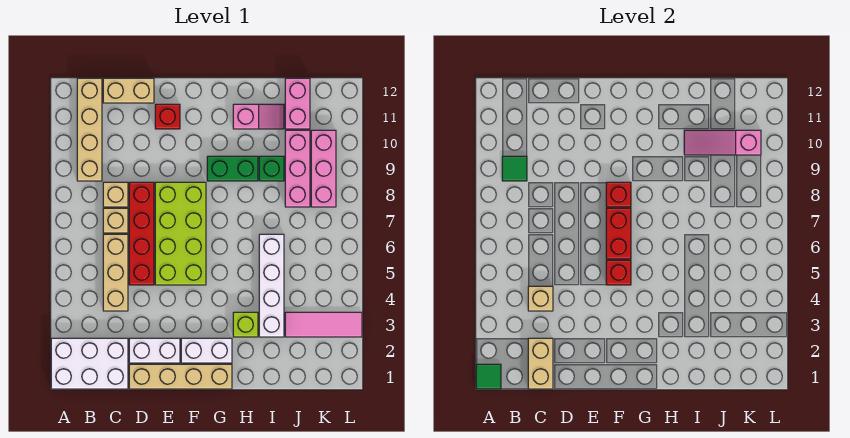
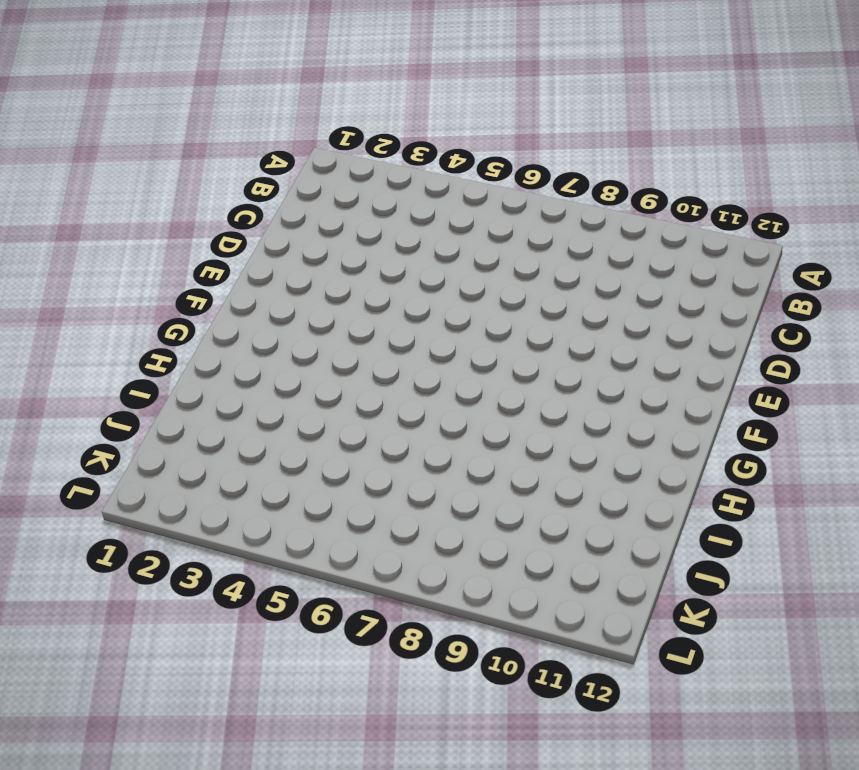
none -> white brick A1:C2 level 1
none -> tan brick B9:B12 level 1
none -> tan brick C4:C6 level 1

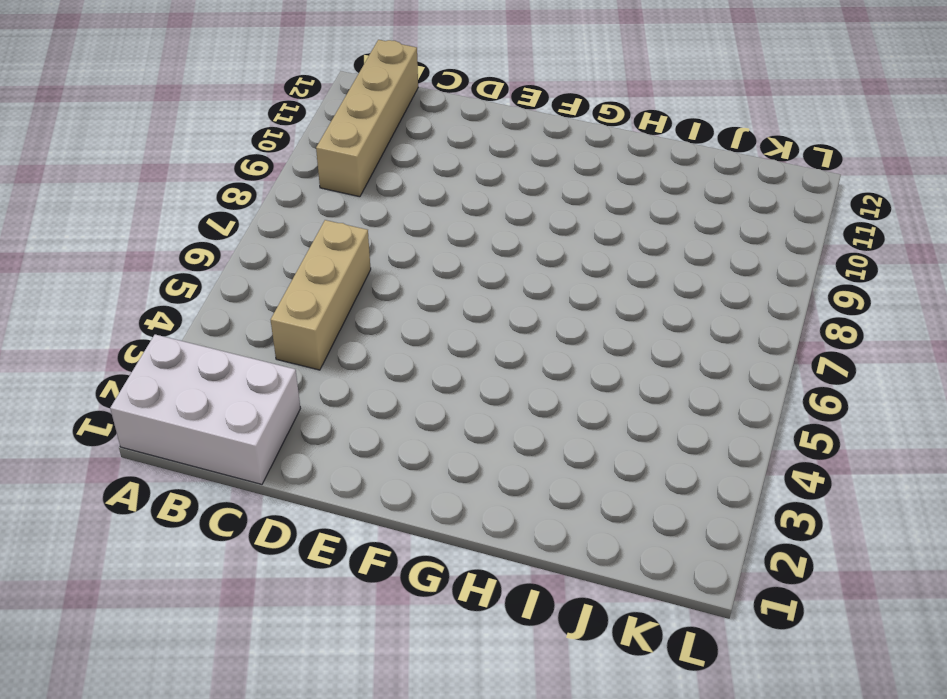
none -> tan brick C7 level 1
none -> tan brick C8 level 1
none -> tan brick C12:D12 level 1

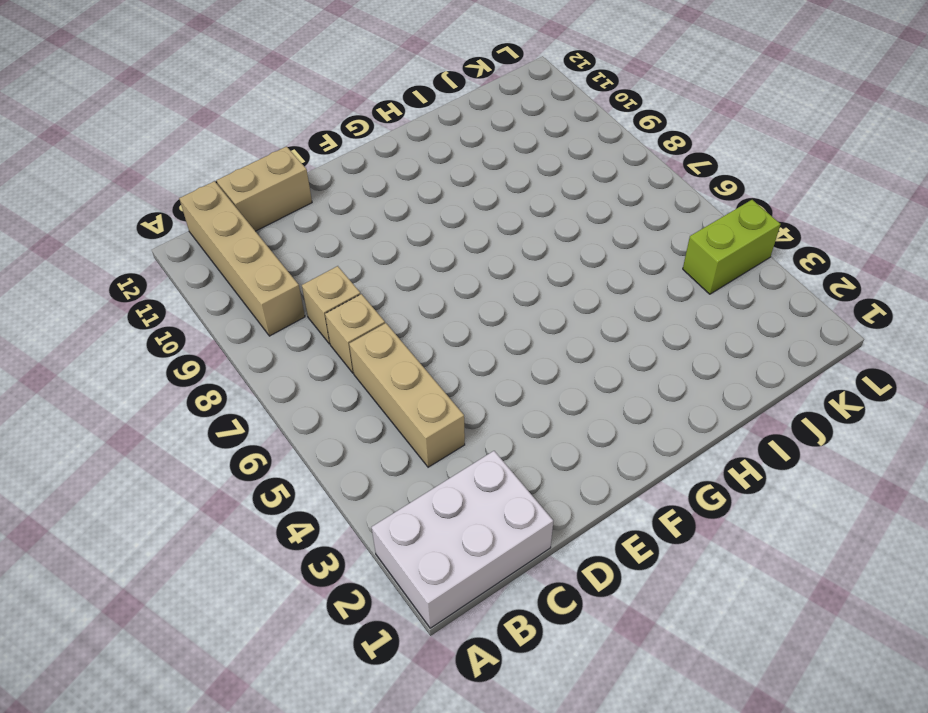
lime brick K4:L4 level 1 -> none
none -> tan brick D1:G1 level 1
none -> white brick D2:E2 level 1
none -> red brick D5:D8 level 1

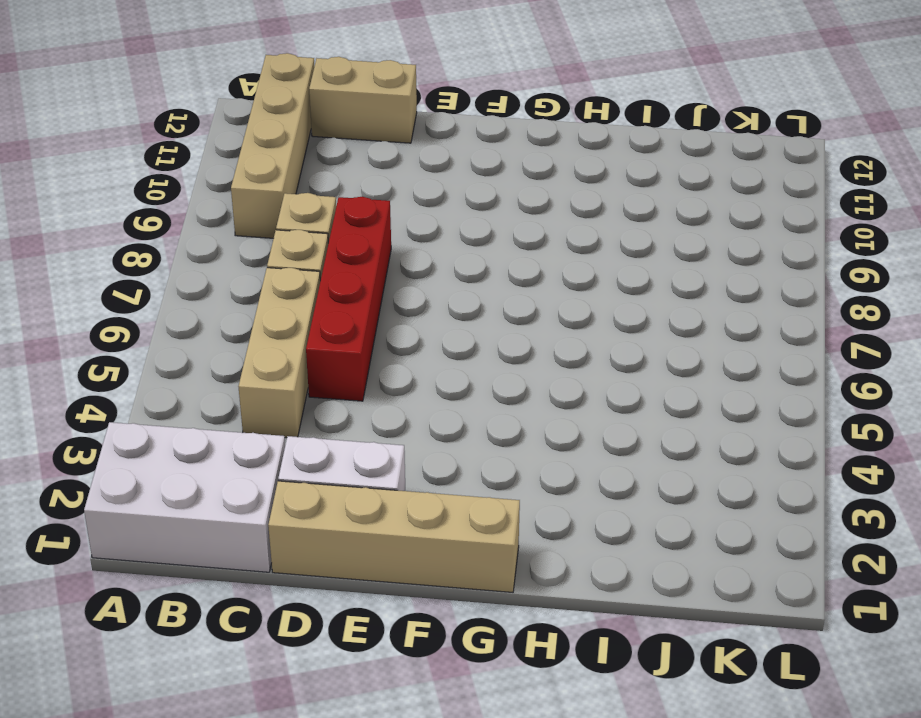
none -> lime brick E5:F8 level 1
none -> red brick E11 level 1
none -> white brick F2:G2 level 1

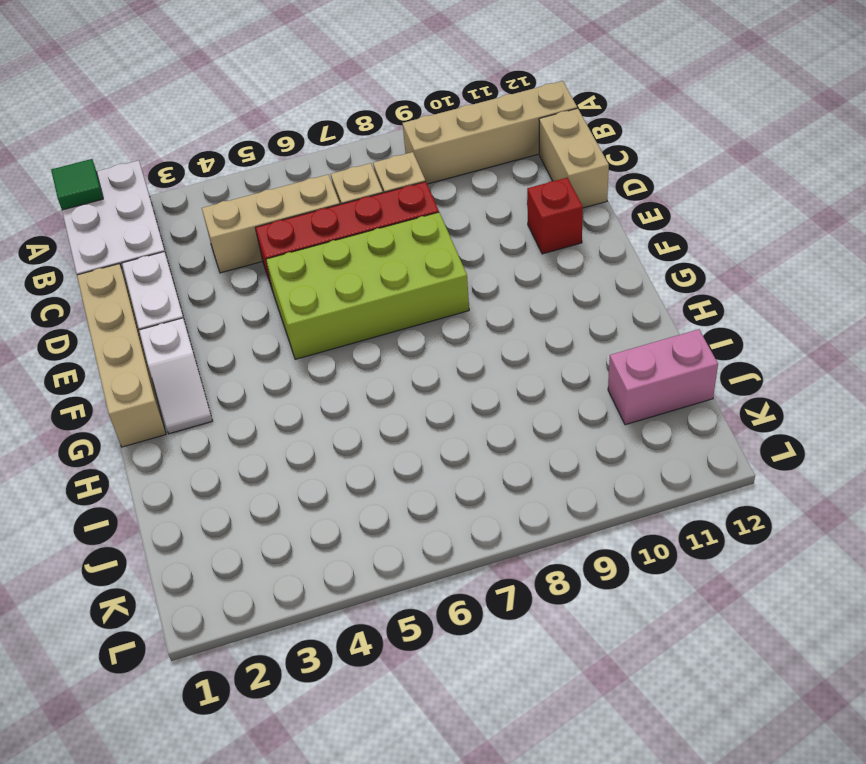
white slope F2:G2 level 1 top F -> white brick F2:G2 level 1
none -> green brick G9:H9 level 1
none -> lime brick H3 level 1
none -> pink slope H11:I11 level 1 top H

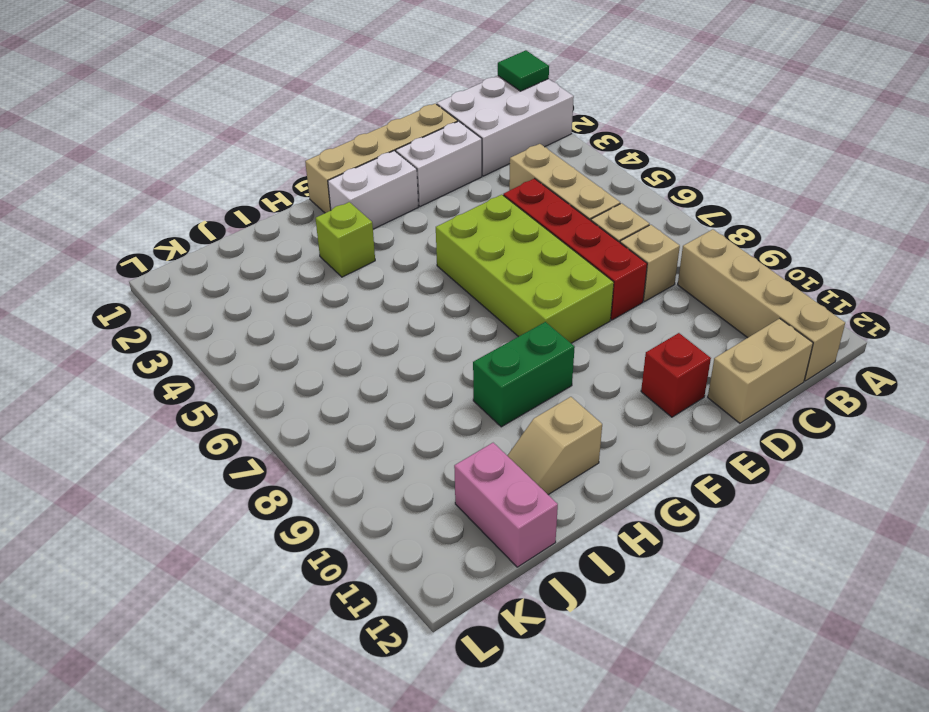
tan slope H11:I11 level 1 top H -> pink slope H11:I11 level 1 top H
none -> white brick I3:I6 level 1
none -> green brick I9 level 1
none -> pink tile J3:L3 level 1

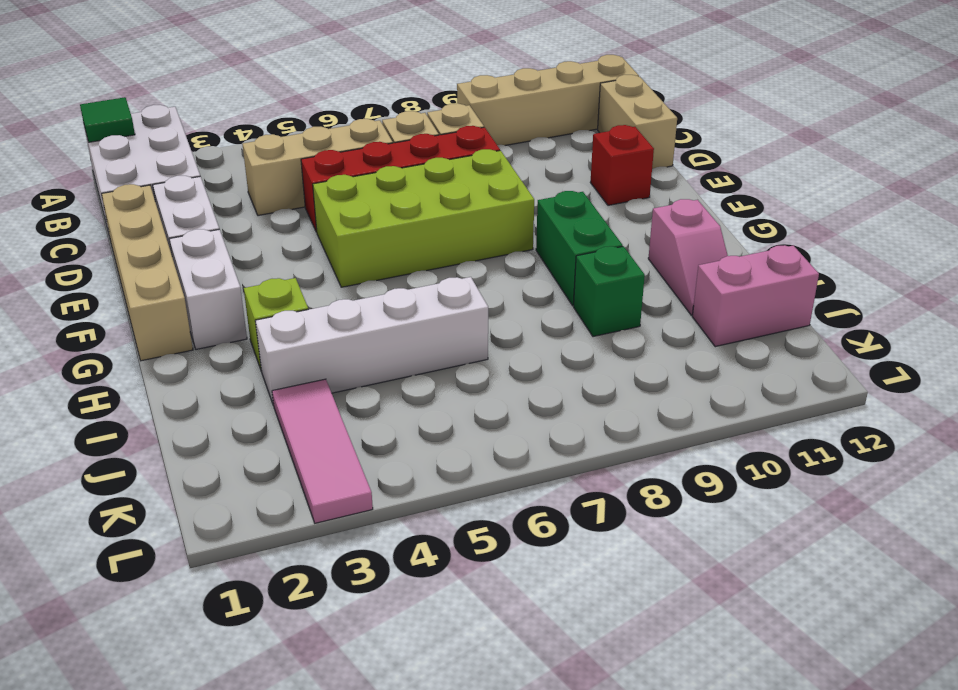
none -> pink brick J8:J10 level 1
none -> pink brick K8:K10 level 1
none -> green tile B9 level 2

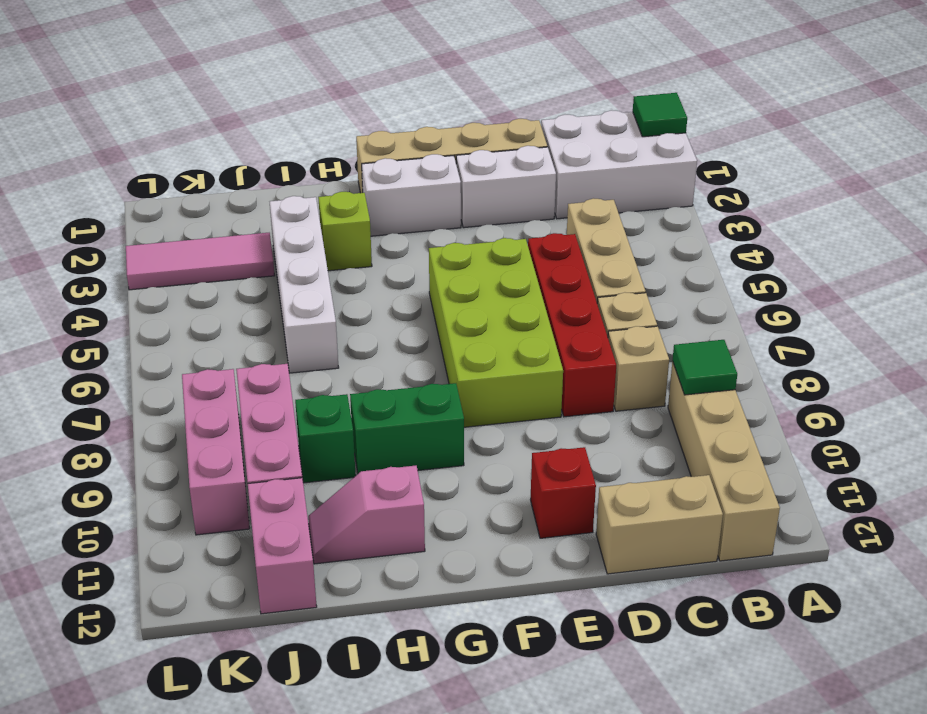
none -> tan brick C1:C2 level 2
none -> tan brick C4 level 2
none -> red brick F5 level 2

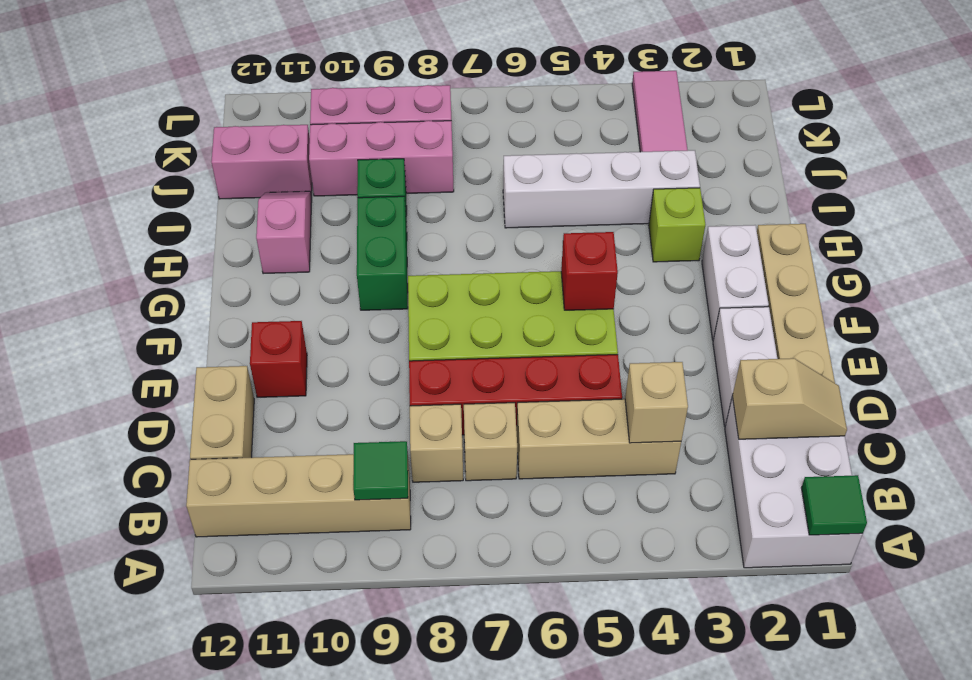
tan slope C1:C2 level 2 top 2 -> tan brick C1:C2 level 2
none -> red brick F6:F7 level 2
none -> red brick F8 level 2
none -> pink slope I10:K10 level 2 top K

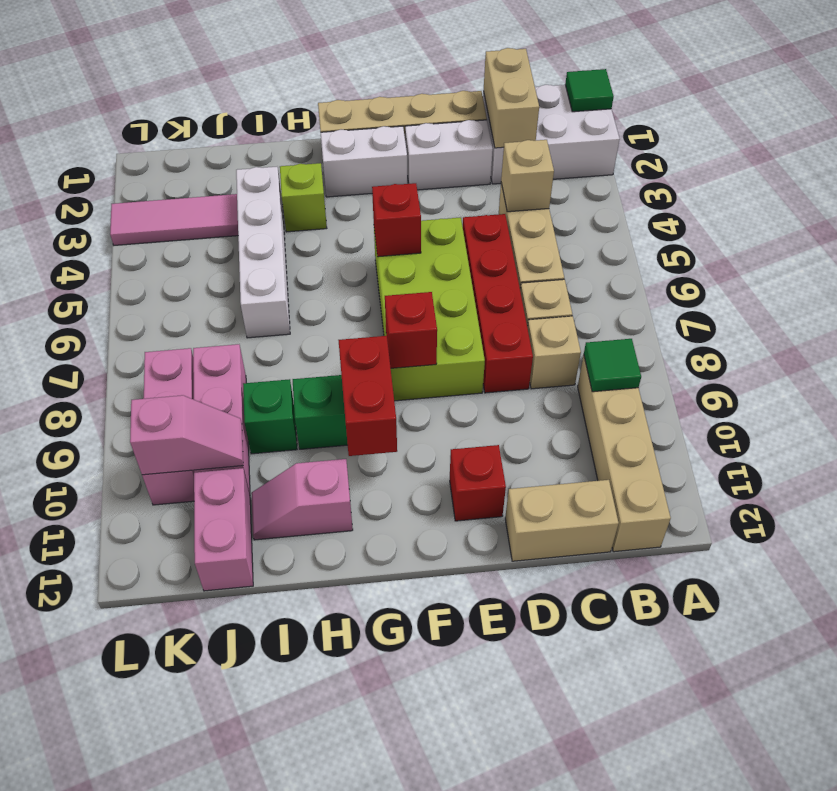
red brick G9:G10 level 2 -> red brick F6:F7 level 2
pink slope J10:K10 level 2 top K -> pink slope I10:K10 level 2 top K

